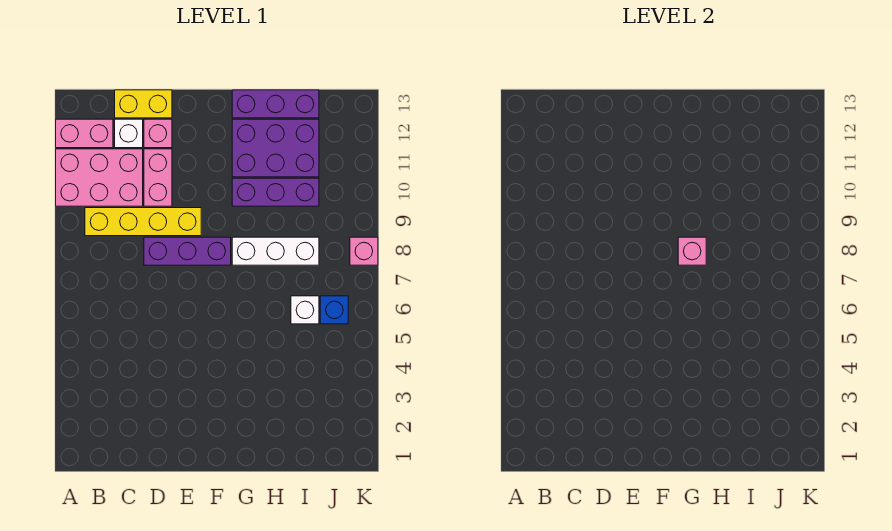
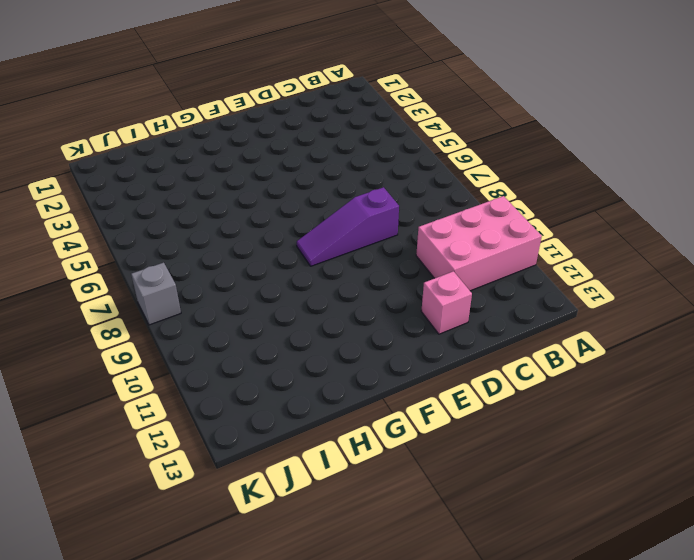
purple slope D8:F8 level 1 top D -> purple brick D8:F8 level 1
grey brick K8 level 1 -> pink brick K8 level 1
none -> pink brick A12:B12 level 1
none -> yellow brick B9:E9 level 1
none -> white brick C12 level 1

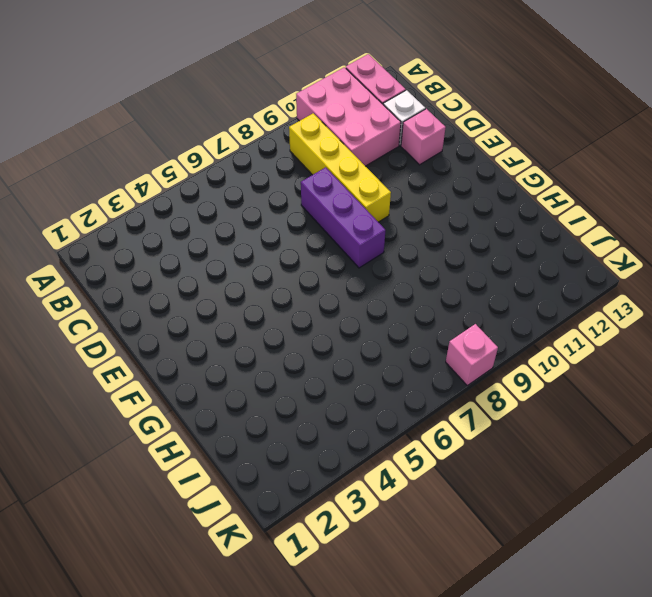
none -> yellow brick C13:D13 level 1
none -> pink brick D10:D11 level 1
none -> white brick G8:I8 level 1

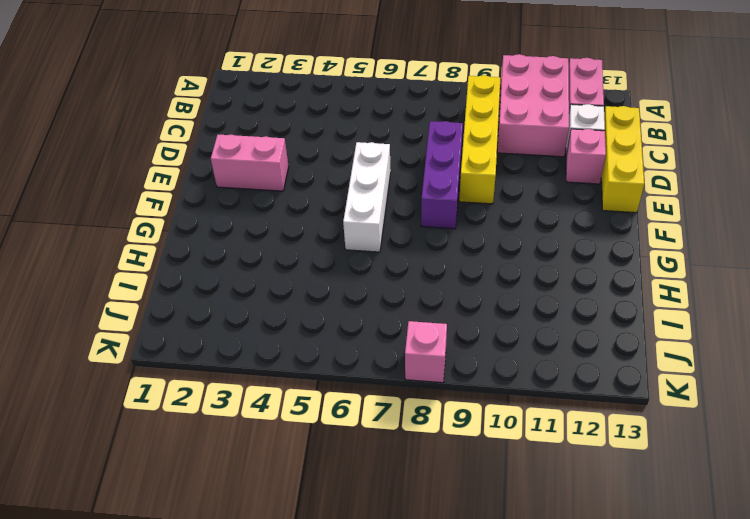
yellow brick C13:E13 level 1 -> yellow brick C13:D13 level 1
pink brick E2:E3 level 1 -> pink brick D10:D11 level 1
white brick E6:G6 level 1 -> white brick G8:I8 level 1
none -> purple brick G10:I10 level 1
none -> purple brick G11:I12 level 1
none -> purple brick G13:I13 level 1

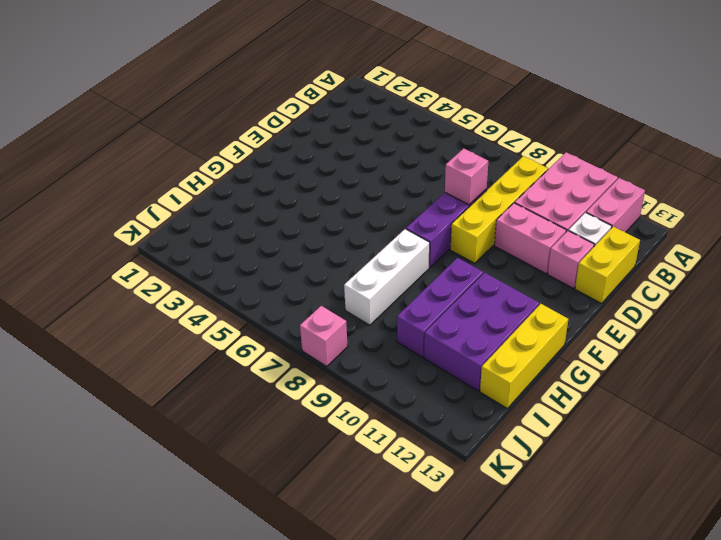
pink brick D8 level 2 -> pink brick G8 level 2
yellow brick G13:I13 level 1 -> purple brick G13:I13 level 1
none -> white brick I6 level 1
none -> blue brick J6 level 1

